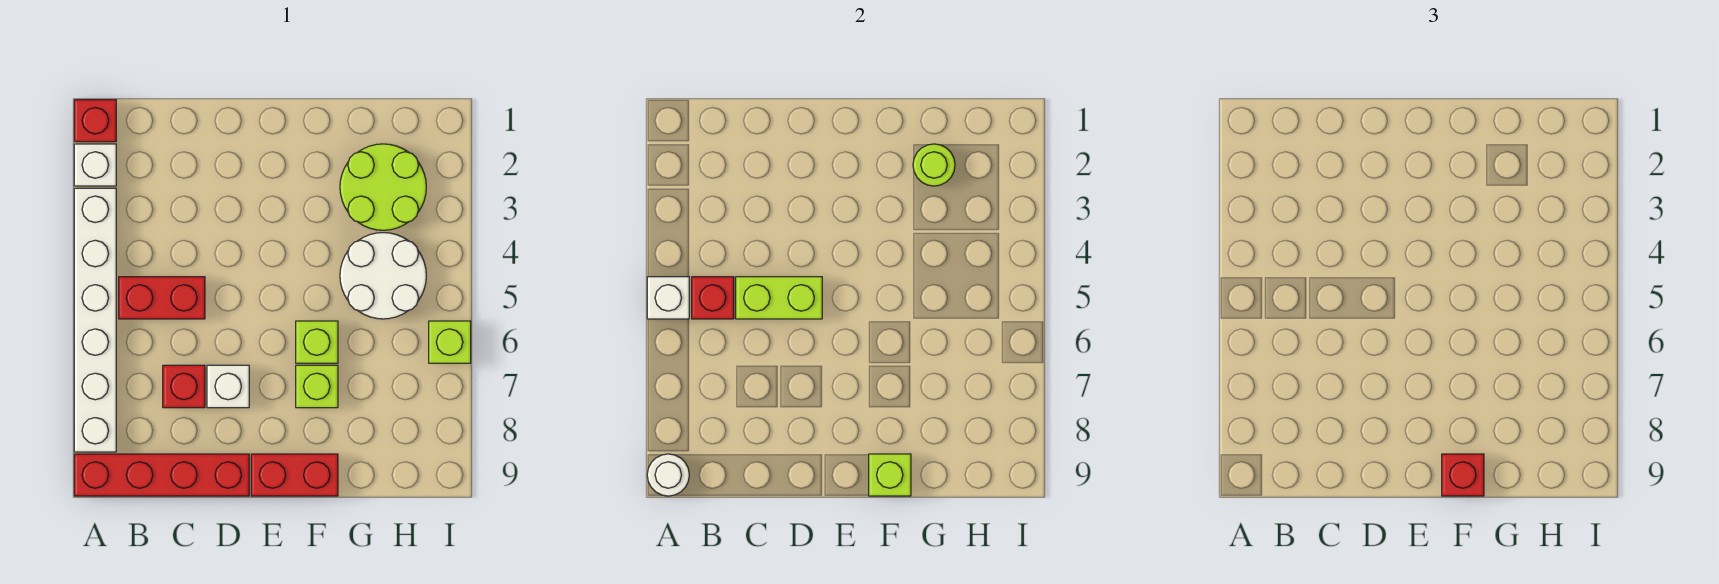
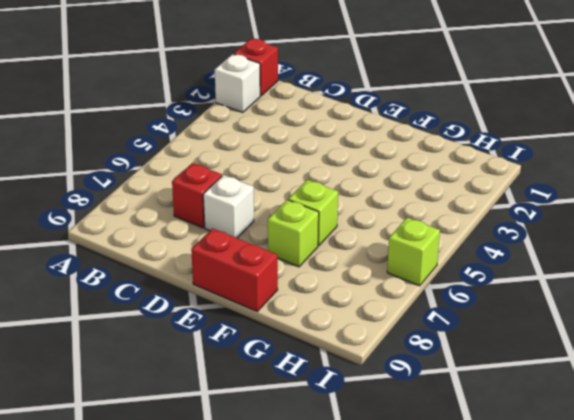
none -> white brick A3:A8 level 1
none -> red brick A9:D9 level 1
none -> red brick B5:C5 level 1

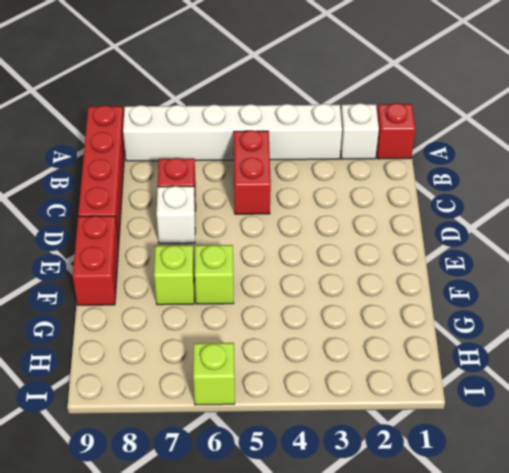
none -> lime round brick G2:H3 level 1
none -> white round brick G4:H5 level 1
none -> white brick A5 level 2

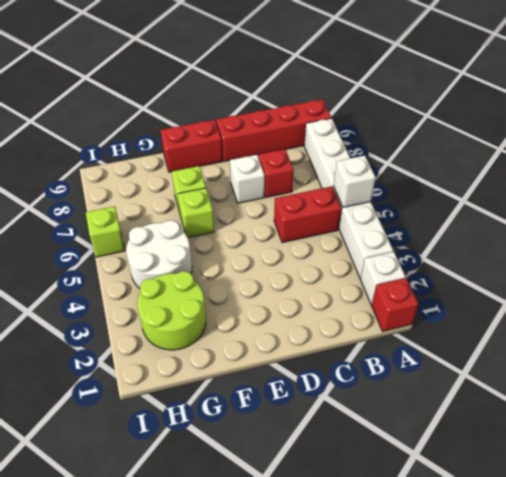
none -> white round brick A9 level 2
none -> red brick B5 level 2
none -> lime brick C5:D5 level 2

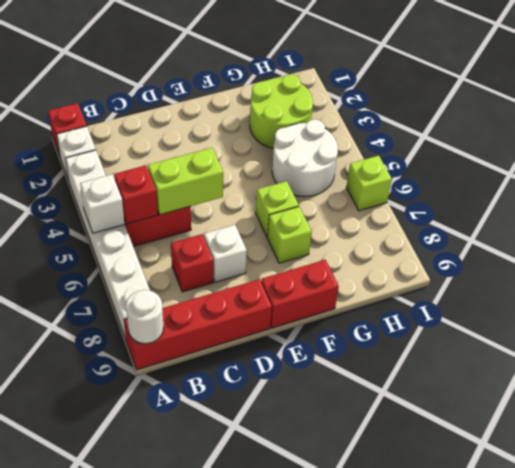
none -> lime brick F9 level 2
none -> lime round brick G2 level 2
none -> red brick F9 level 3

